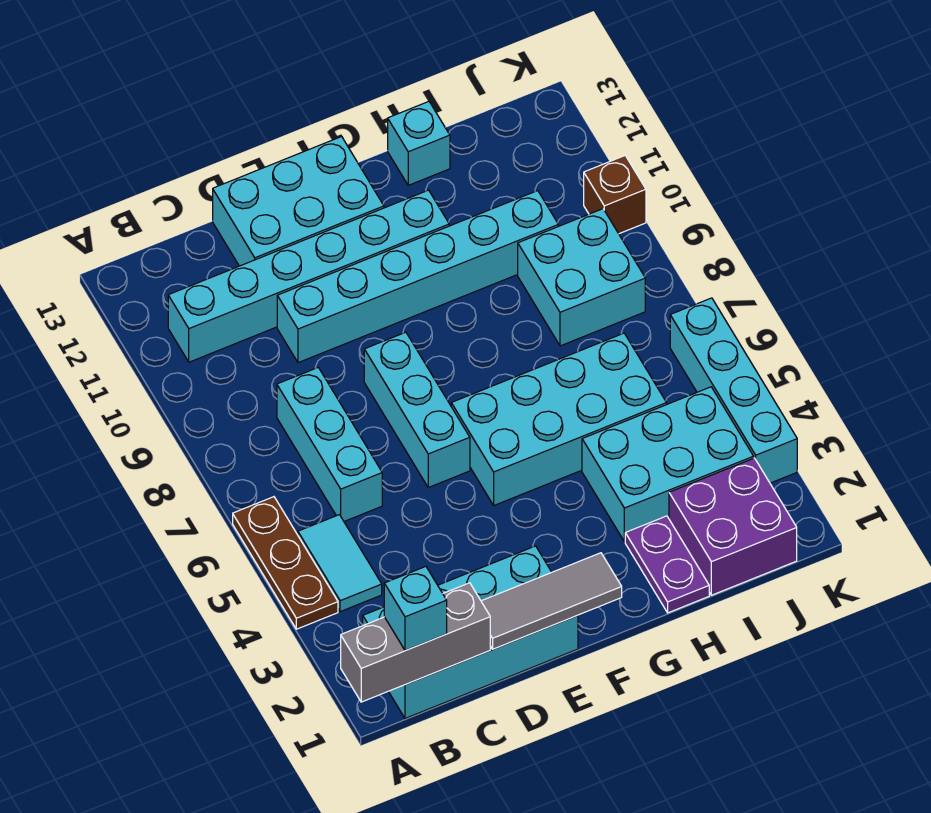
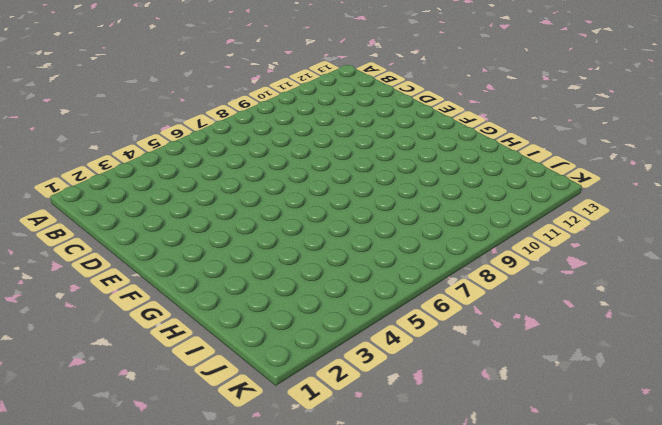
none -> brown plate A4:A6 level 1
none -> cyan brick B1:E2 level 1
none -> cyan tile B4:B5 level 1

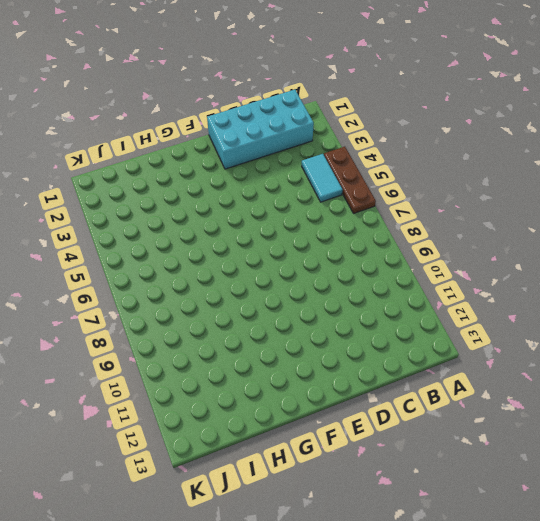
none -> cyan brick B11:G11 level 1
none -> cyan brick C6:C8 level 1
none -> cyan brick D10:I10 level 1

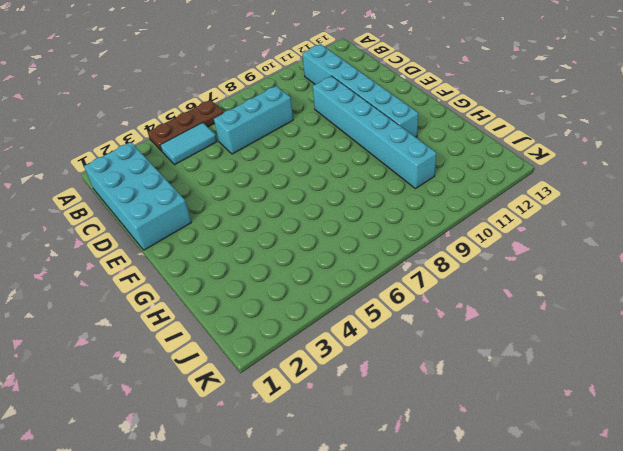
none -> cyan brick D12:F13 level 1
none -> cyan brick E6:E8 level 1
none -> cyan brick F5:I6 level 1

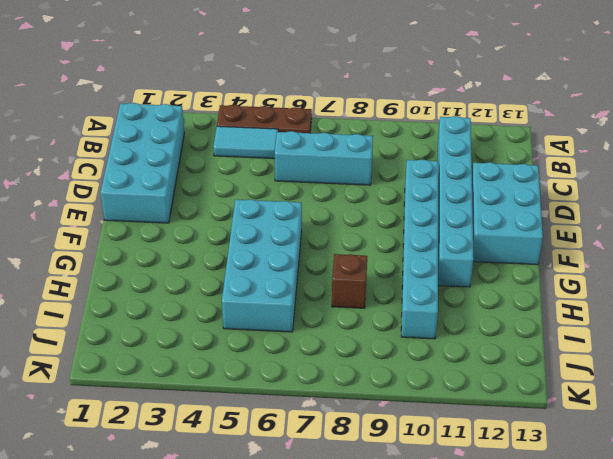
brown brick H8 level 1 -> brown brick K10 level 1
none -> cyan brick E6:E8 level 1
none -> purple plate H1:H2 level 1
none -> cyan brick H3:J4 level 1

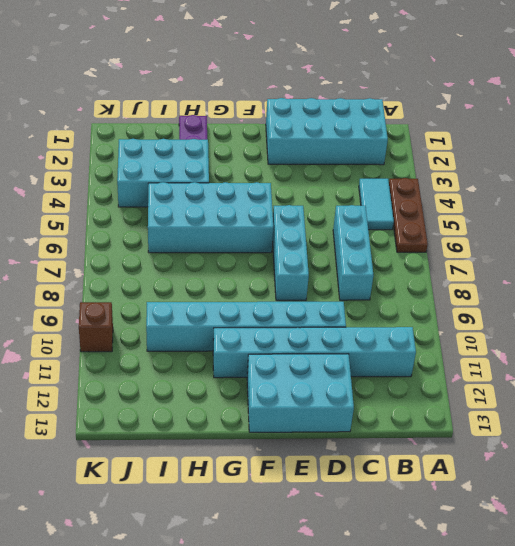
none -> cyan brick H13 level 1
none -> purple brick I1:J2 level 1
none -> cyan brick I8:J9 level 1

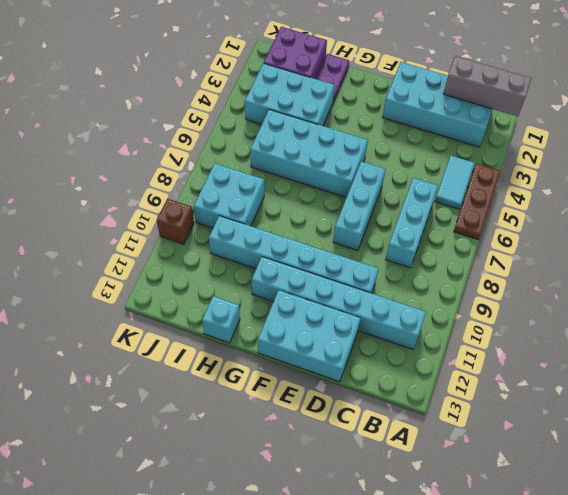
none -> cyan brick K3:K6 level 1
none -> grey tile D1:F1 level 2
none -> cyan brick B1 level 3

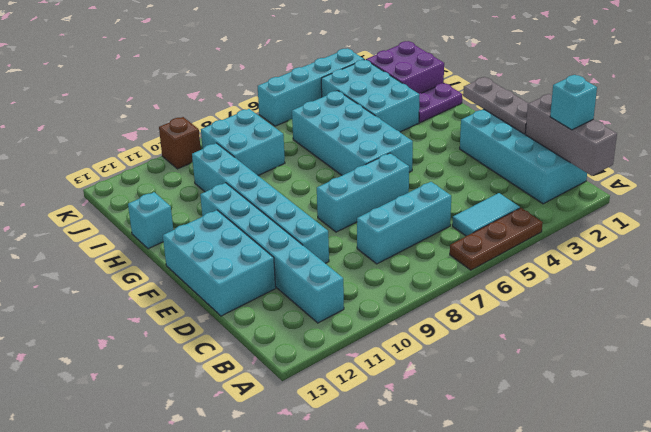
grey plate D1:F1 level 2 -> grey tile D1:F1 level 2

